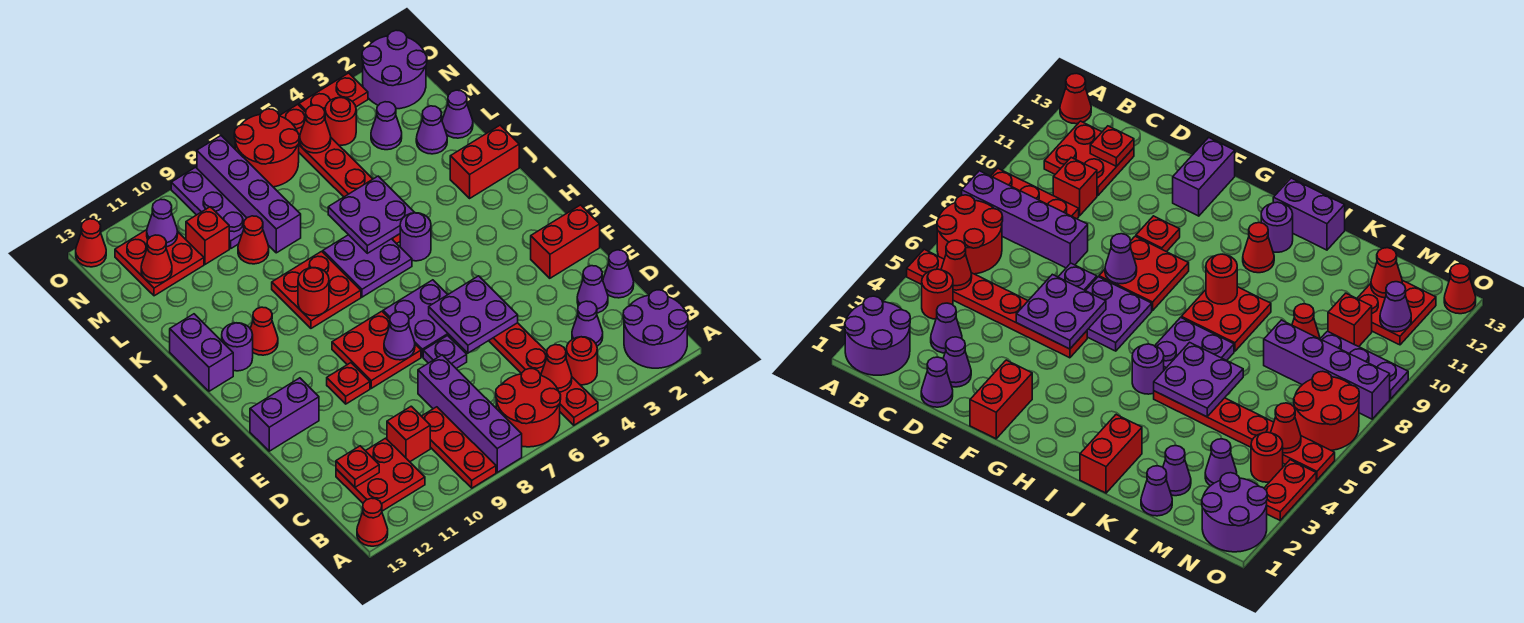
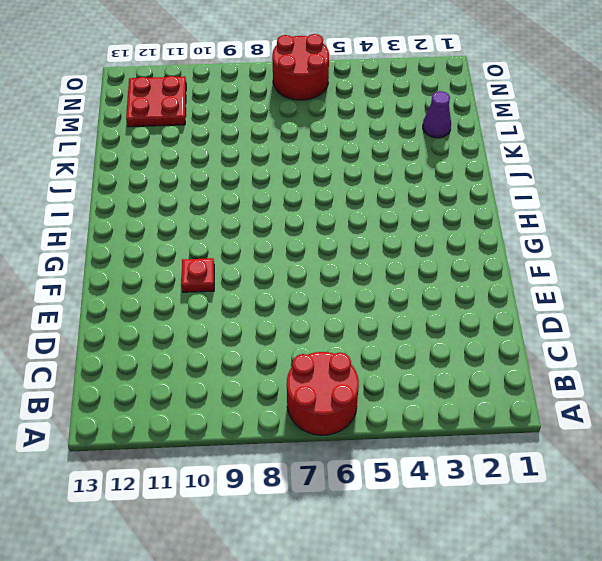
none -> purple round brick A1:B2 level 1
none -> red plate A5:F5 level 1
none -> purple brick A8:D8 level 1
none -> red plate A9:C9 level 1

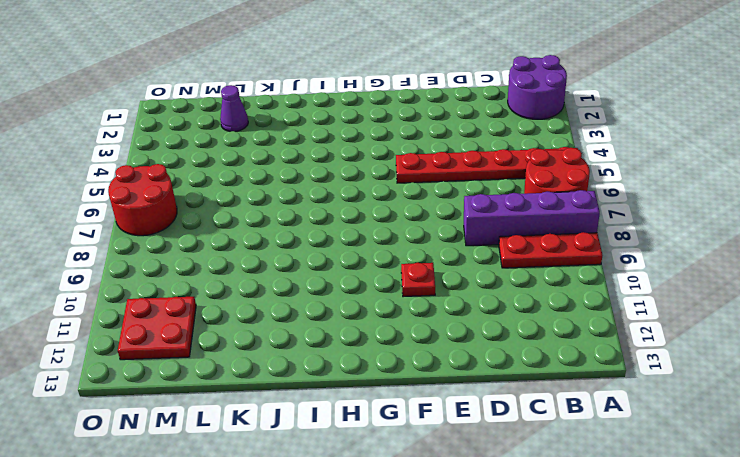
none -> red cone A13 level 1
none -> red round brick B4 level 1
none -> red plate B11:C12 level 1
none -> purple cone C3 level 1

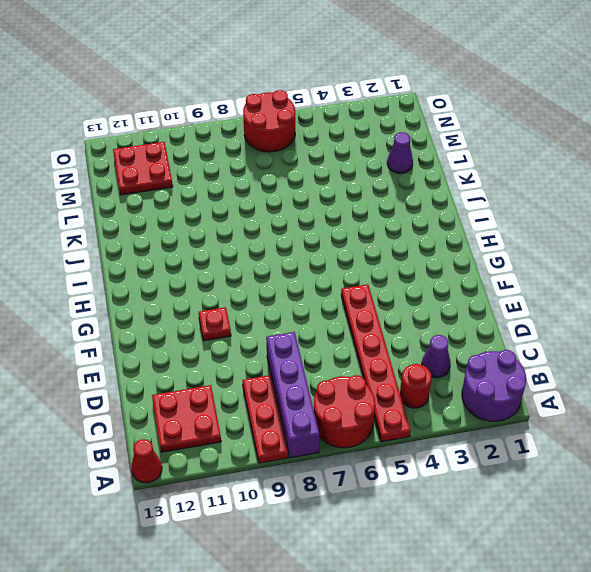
none -> red brick C10 level 1
none -> purple cone D1 level 1
none -> purple cone D2 level 1
none -> purple plate E7 level 1

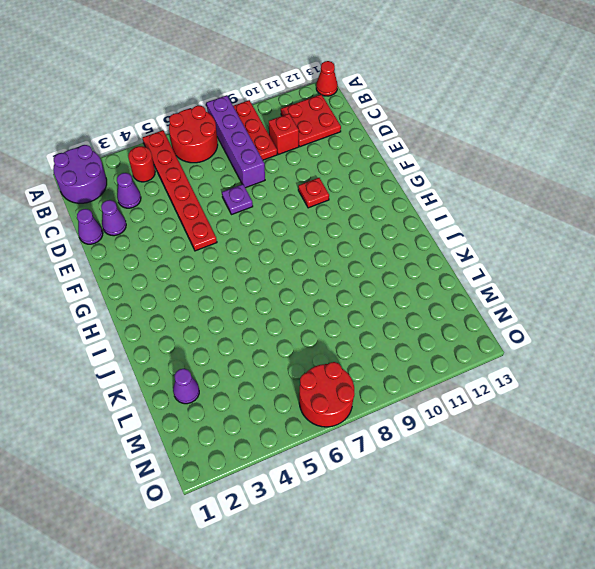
none -> red brick F1:F2 level 1
none -> purple plate F6:G7 level 1
none -> red plate F8:G9 level 1
none -> purple brick F12:F13 level 1

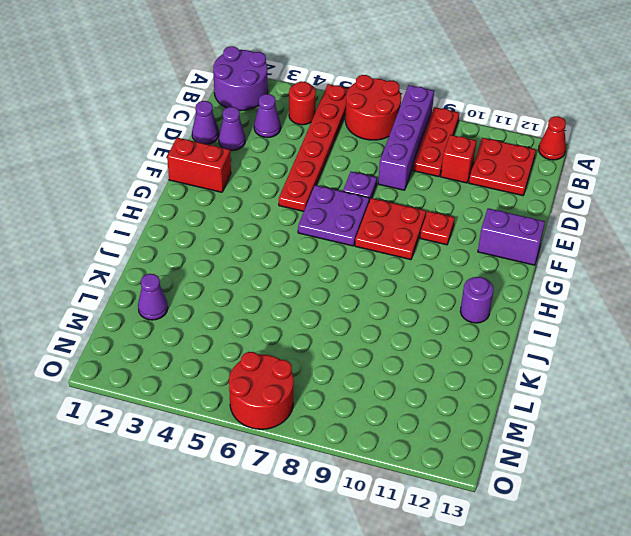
none -> purple round brick I5 level 1
none -> purple plate I6:J7 level 1
none -> red plate I8:J9 level 1
none -> red cone I11 level 1

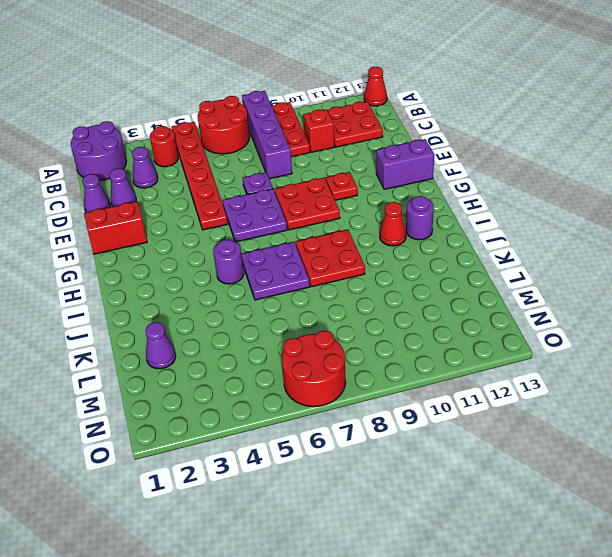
none -> purple brick I13:J13 level 1
none -> red brick J1:J2 level 1
none -> red plate J5:O5 level 1
none -> purple cone L1 level 1

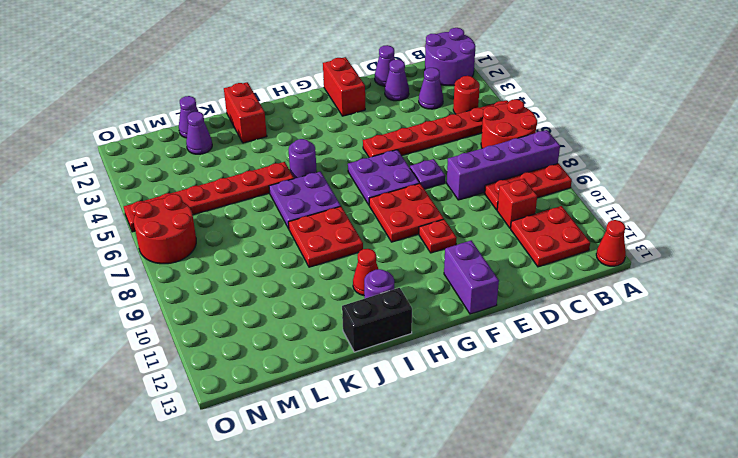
black brick I13:J13 level 1 -> purple brick I13:J13 level 1
none -> purple brick L8:O8 level 1
none -> red cone L9 level 1
none -> purple cone M3 level 1
none -> purple plate M9:O9 level 1

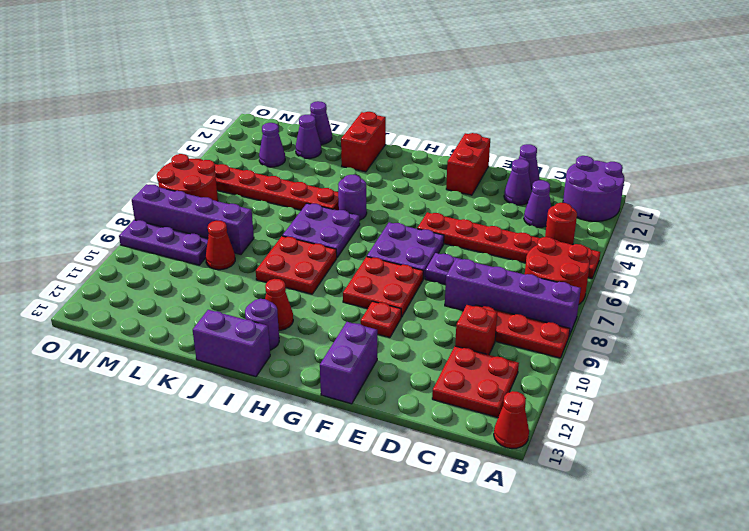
none -> red brick M10 level 1
none -> red plate M11:N12 level 1
none -> purple round brick N1:O2 level 1
none -> red round brick N4 level 1

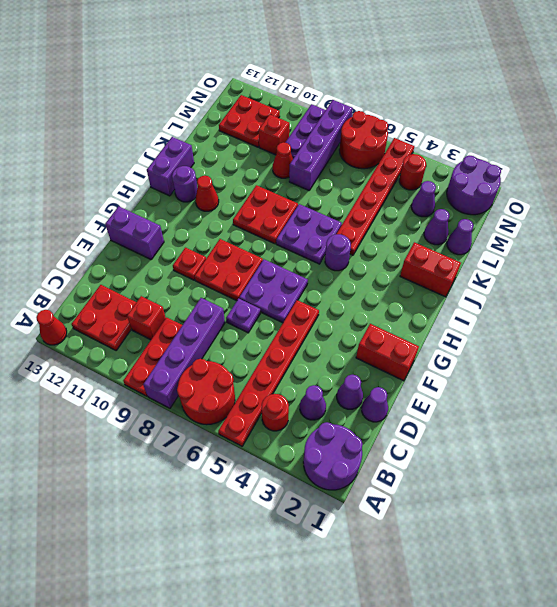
none -> red plate O3:O4 level 1
none -> red cone O13 level 1
none -> red cone B5 level 2
none -> red plate C12 level 2

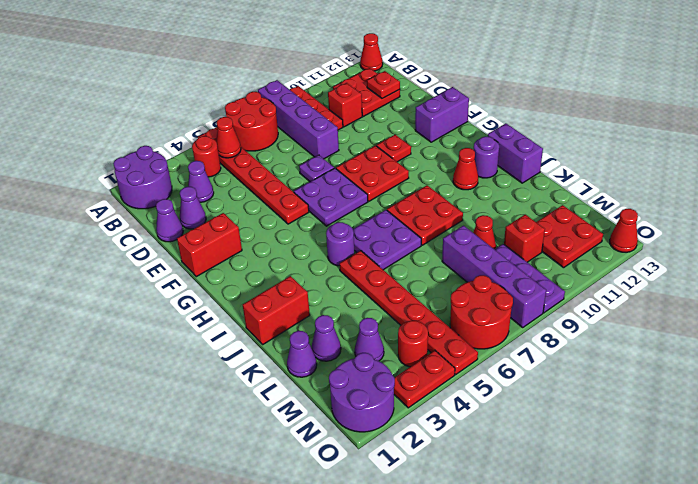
none -> purple plate E5:F6 level 2
none -> purple cone F8 level 2
none -> red round brick I9 level 2
none -> purple plate J5:K6 level 2

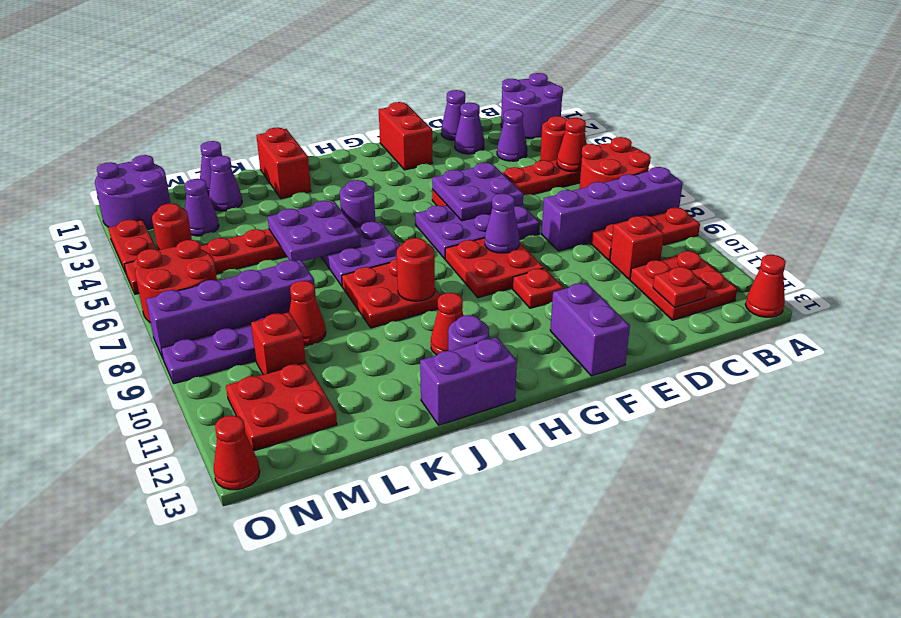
none -> red cone M12 level 2
none -> red cone N5 level 2
none -> purple cone N11 level 2

